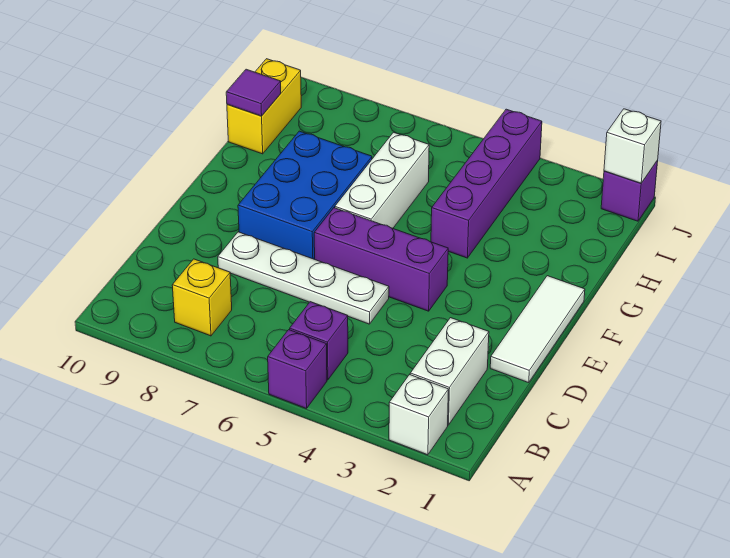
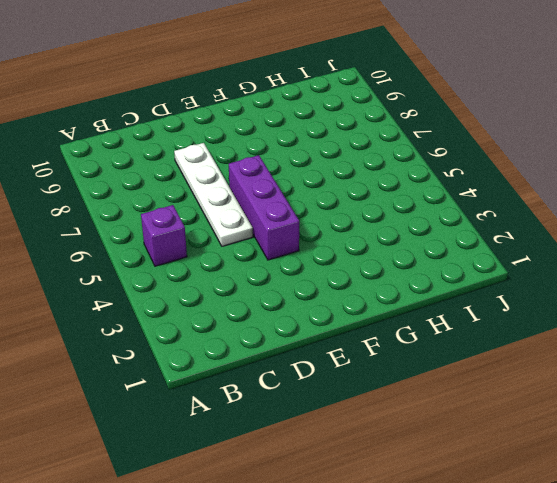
none -> white brick A2 level 1
none -> purple brick A5 level 1
none -> white brick B2:C2 level 1

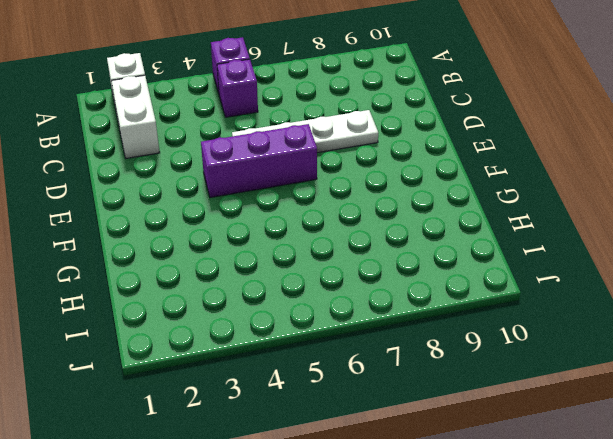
none -> yellow brick B8 level 1
none -> white tile D1:F1 level 1
none -> blue brick E7:G8 level 1

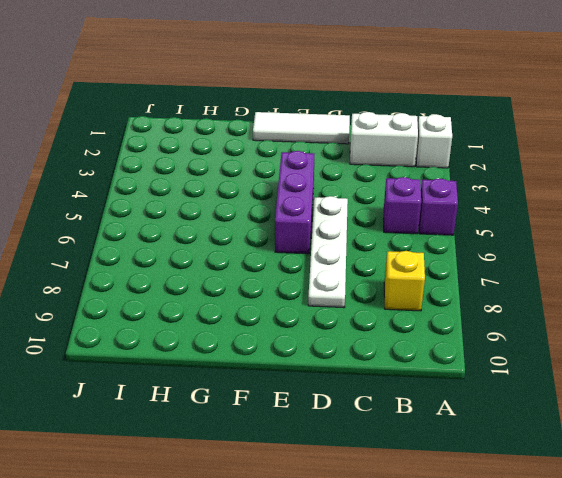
none -> blue brick E7:G8 level 1
none -> white brick F6:H6 level 1
none -> purple brick G4:J4 level 1

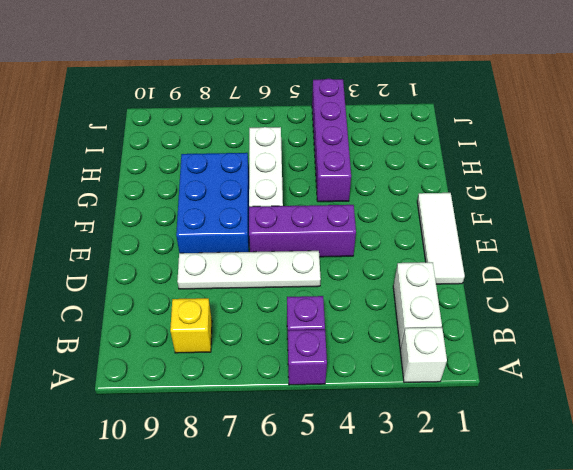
none -> yellow brick H10:I10 level 1
none -> purple brick J1 level 1
none -> purple tile H10 level 2

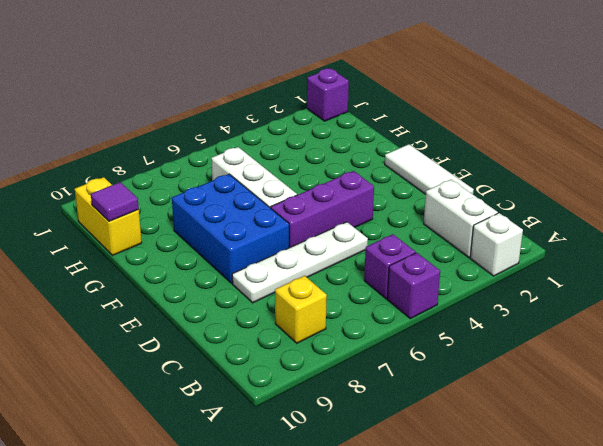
none -> purple brick G4:J4 level 1
none -> white brick J1 level 2

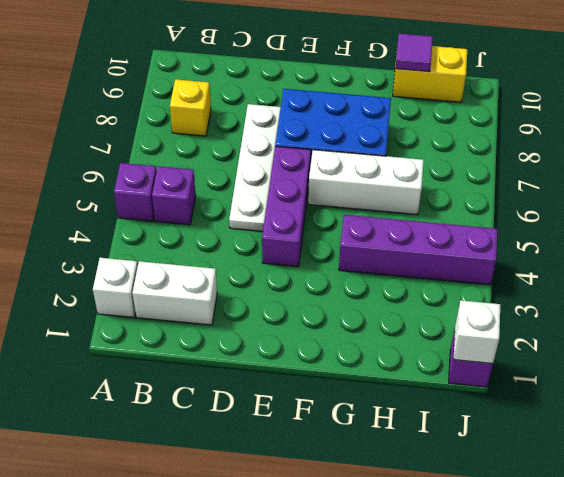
none -> white tile D1:F1 level 1

